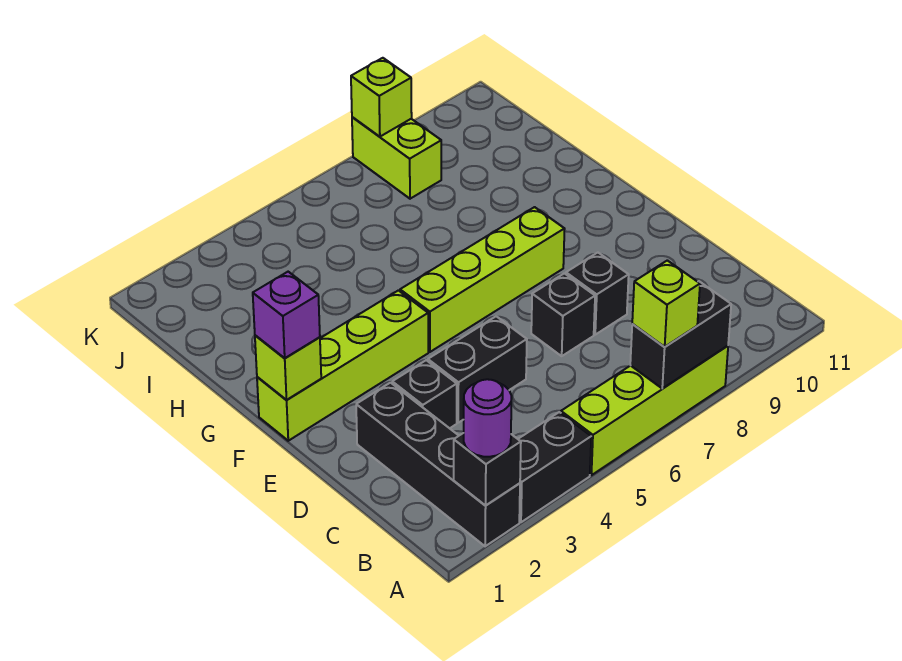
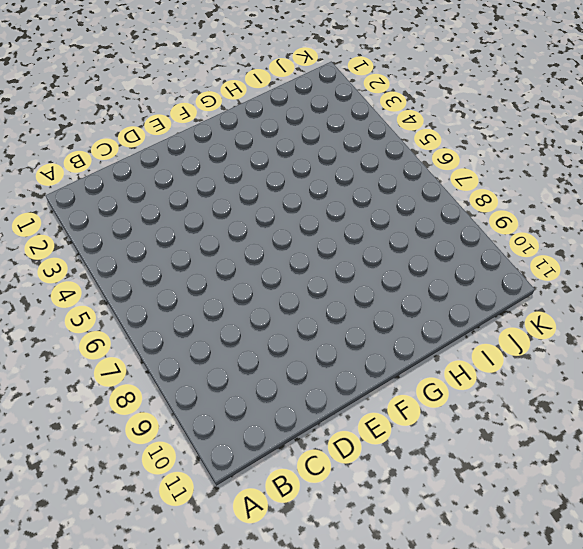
none -> black brick A2:D2 level 1
none -> black brick A3:A4 level 1
none -> lime brick A5:A8 level 1

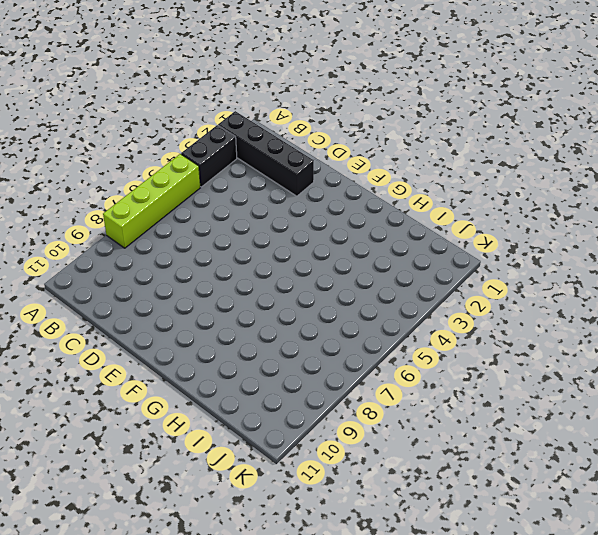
none -> black brick D3 level 1
none -> black brick D4:D5 level 1
none -> black brick D7 level 1

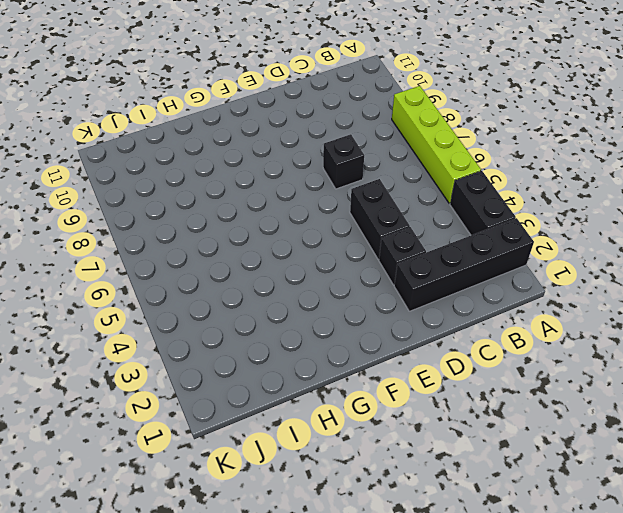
none -> black brick D8 level 1
none -> lime brick F1:F4 level 1
none -> lime brick F5:F8 level 1

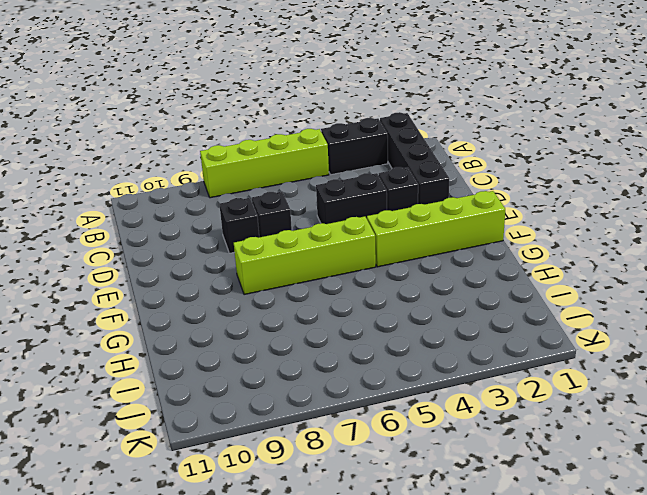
none -> lime brick J8:K8 level 1
none -> black brick A2 level 2
none -> black brick A7:A8 level 2

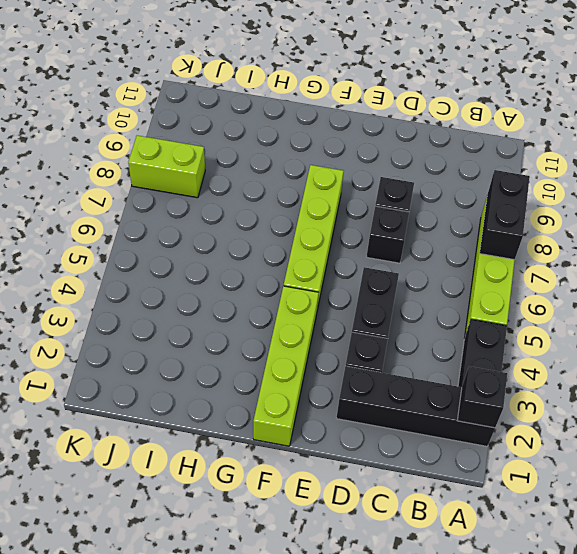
none -> lime brick F1 level 2
none -> lime brick K8 level 2
none -> purple round brick A2 level 3

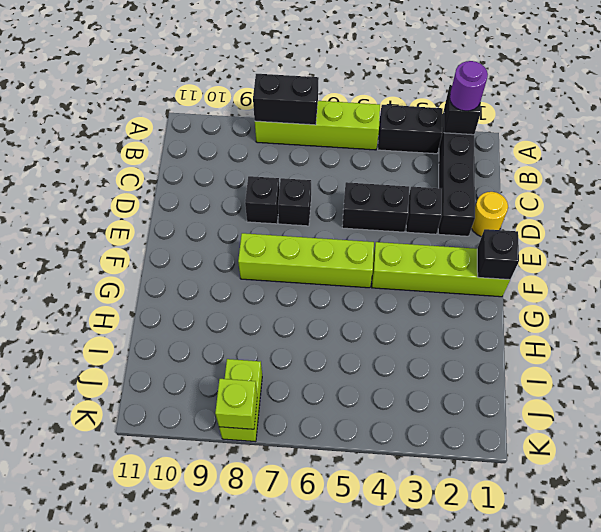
yellow round brick D1 level 1 -> none
black brick F1 level 2 -> lime brick F1 level 2
none -> lime brick A7 level 3
none -> purple brick F1 level 3

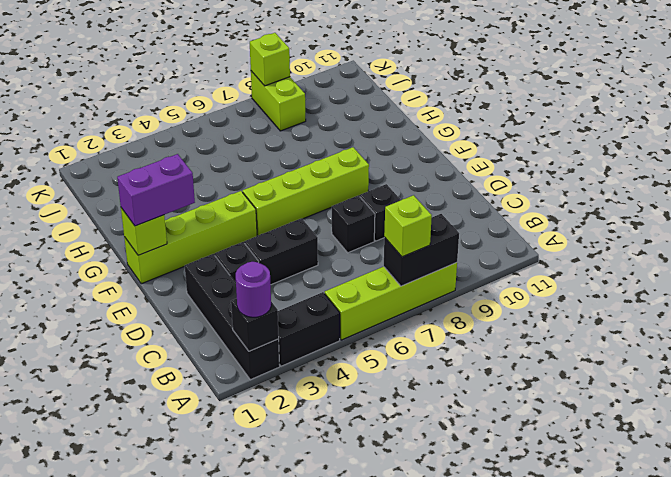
purple brick F1:F2 level 3 -> purple brick F1 level 3

